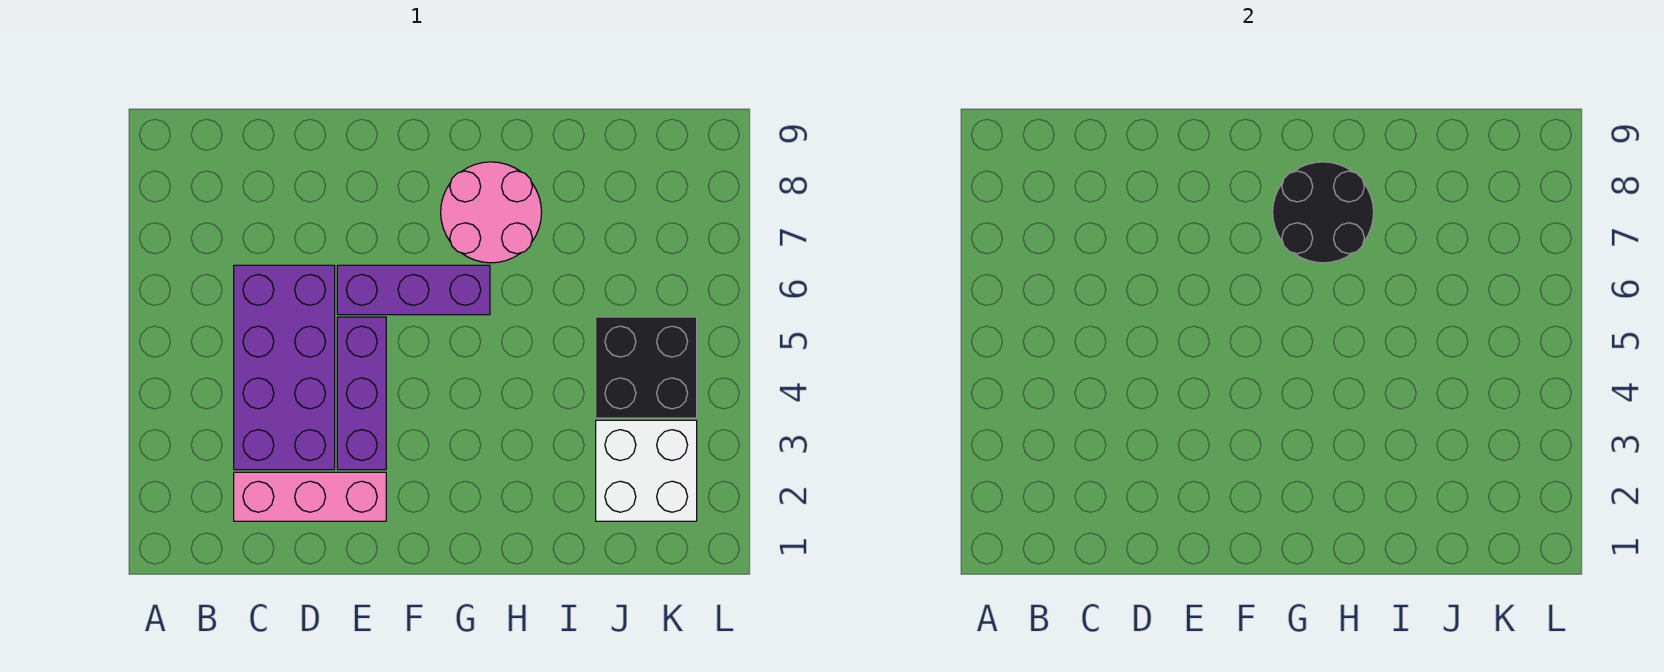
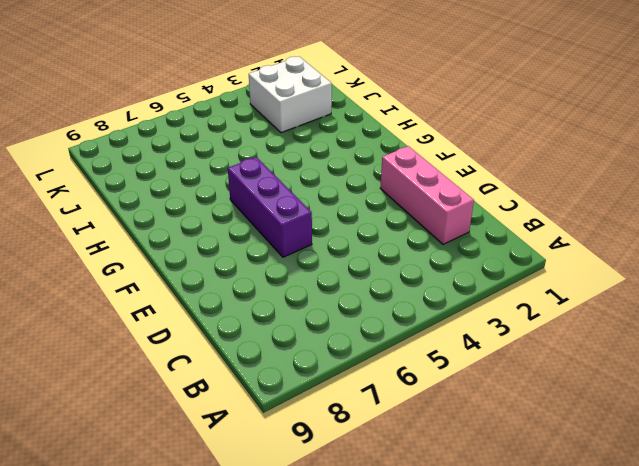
none -> purple brick C3:D6 level 1
none -> purple brick E3:E5 level 1

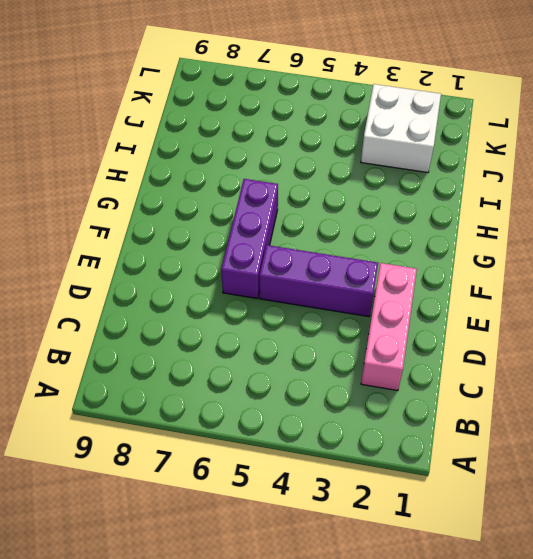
none -> purple brick C3:D6 level 1
none -> pink round brick G7:H8 level 1

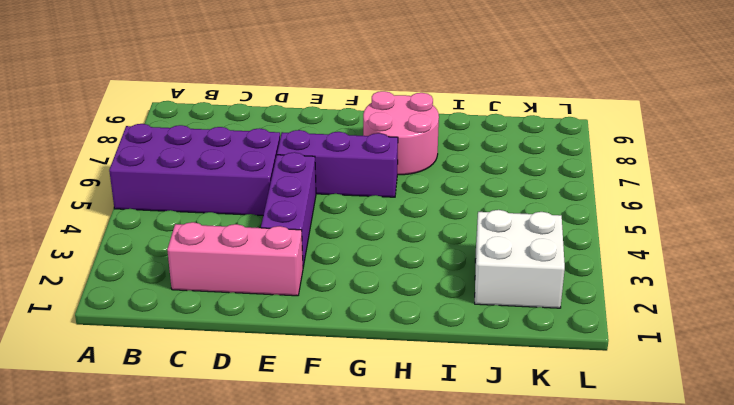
purple brick A5:D6 level 1 -> purple brick C3:D6 level 1
none -> black brick J4:K5 level 1
none -> black round brick G7:H8 level 2

